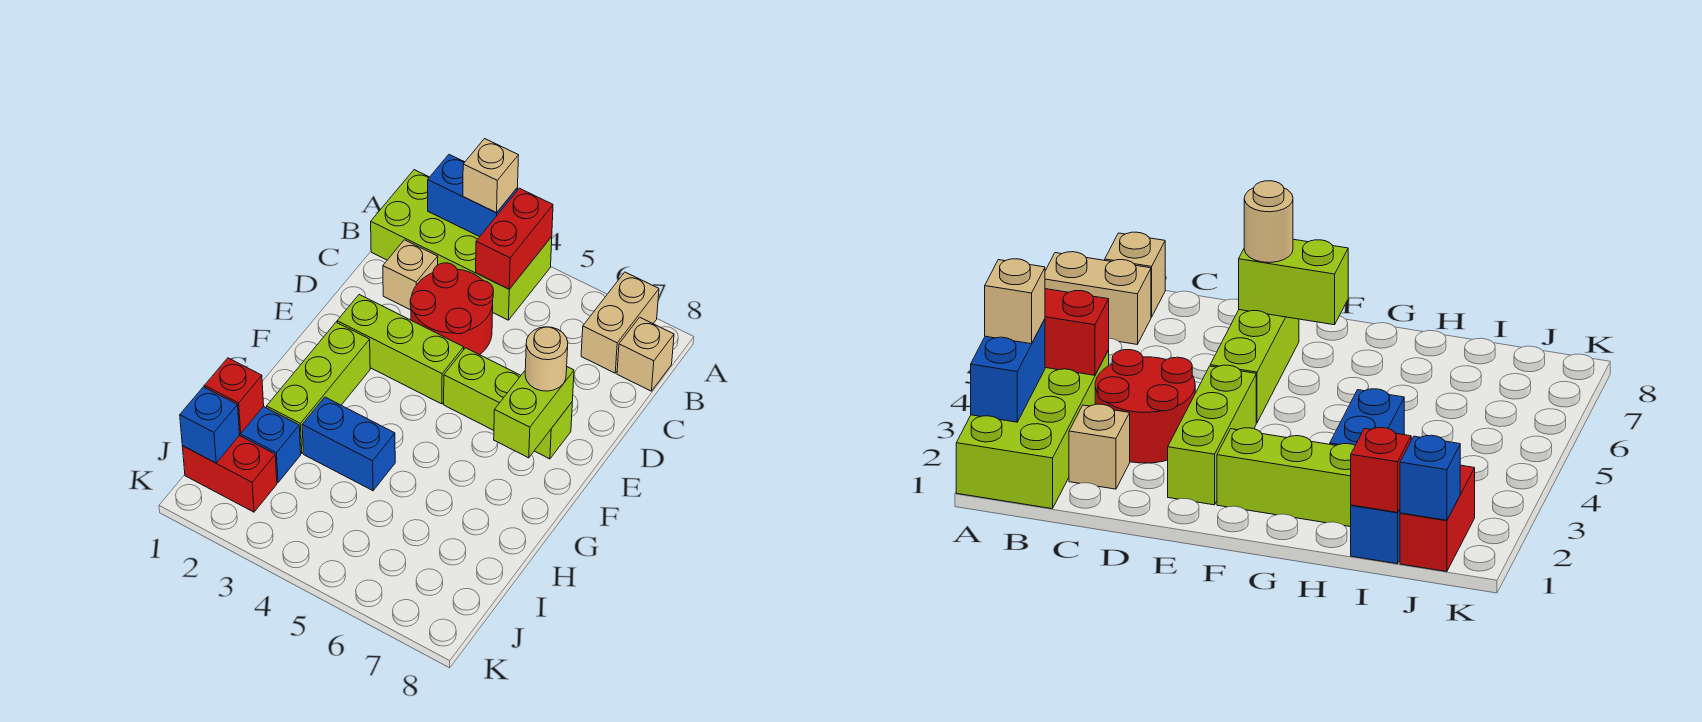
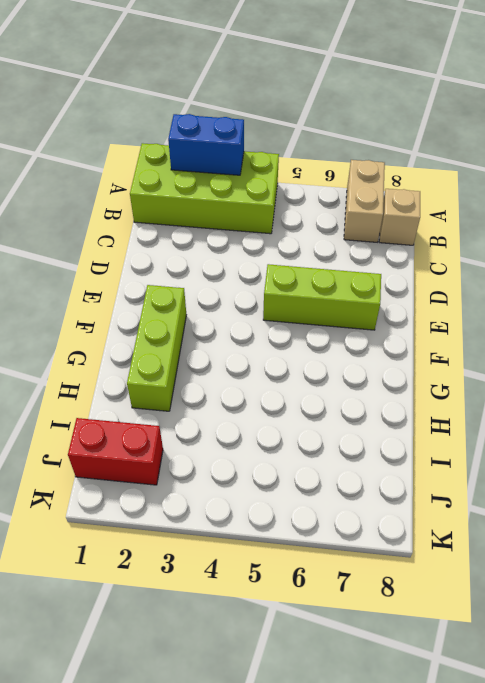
none -> tan brick C2 level 1
none -> red round brick C3:D4 level 1
none -> lime brick E2:E4 level 1

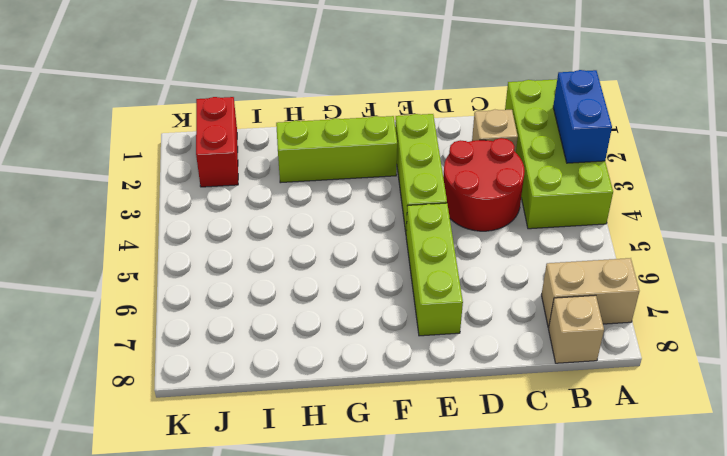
none -> blue brick H3:H4 level 1
none -> blue brick I1:I2 level 1
none -> red brick A4:B4 level 2

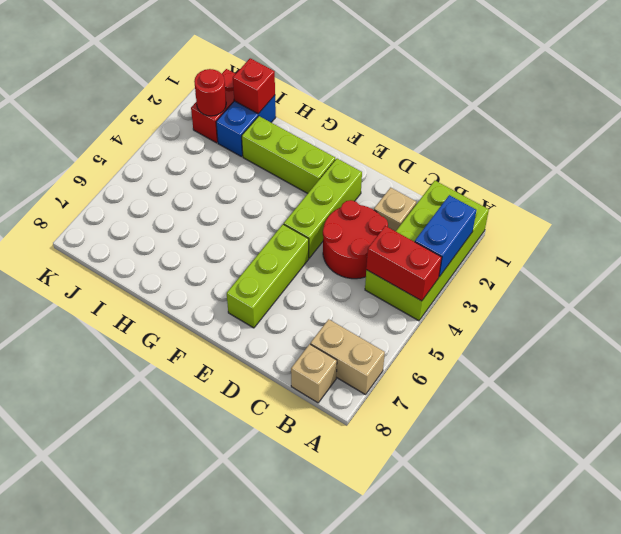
red round brick J2 level 2 -> none
none -> blue brick H3:H4 level 1
none -> lime brick E7:F7 level 2
none -> blue brick J1 level 2

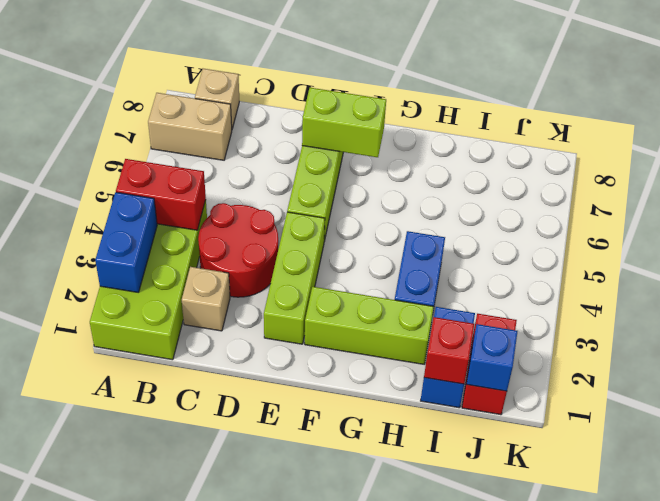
none -> tan brick A3 level 3
none -> tan round brick E7 level 3

